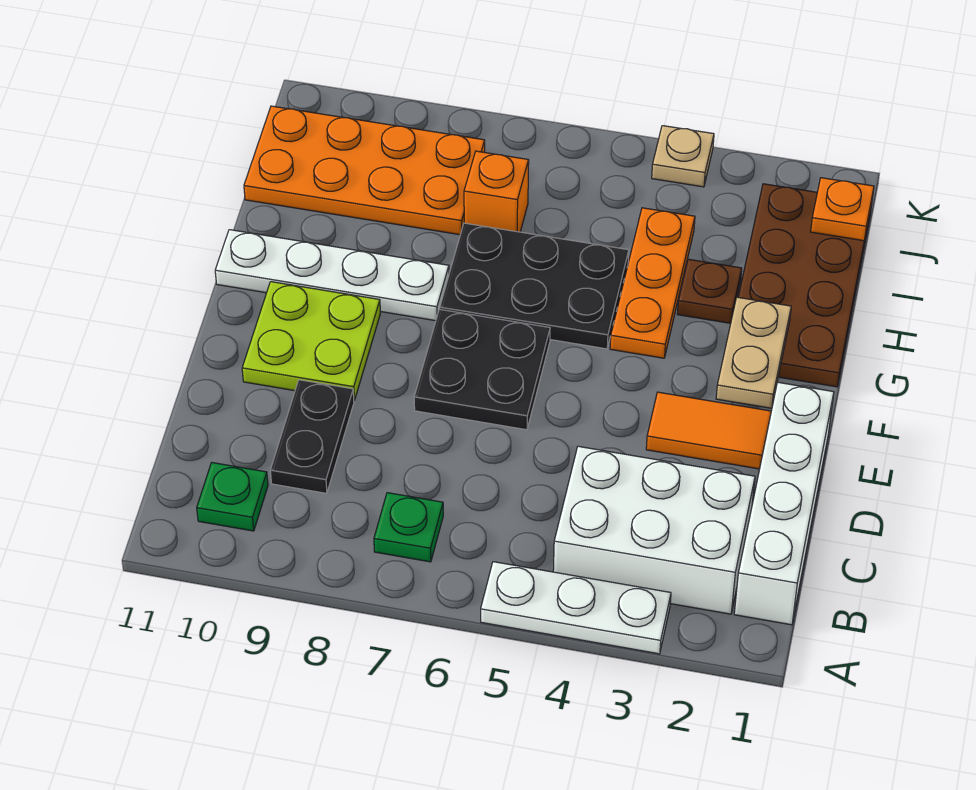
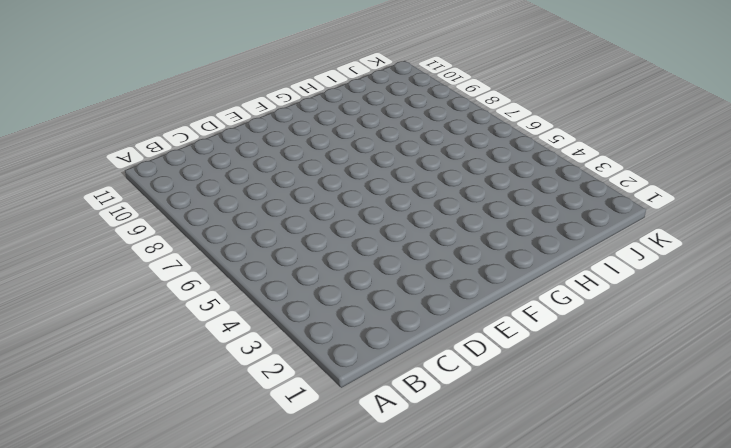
none -> white plate A3:A5 level 1
none -> white brick B1:E1 level 1
none -> white brick B2:C4 level 1

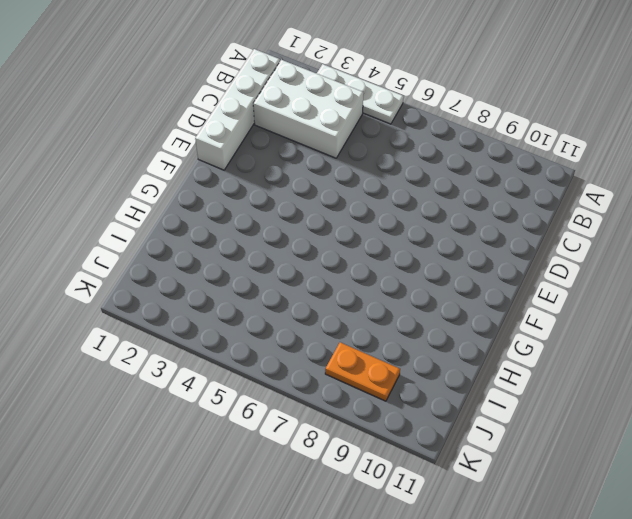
orange plate J8:J9 level 1 -> orange plate I8:J11 level 1
none -> green plate B7 level 1
none -> green plate B10 level 1
none -> black plate C9:D9 level 1

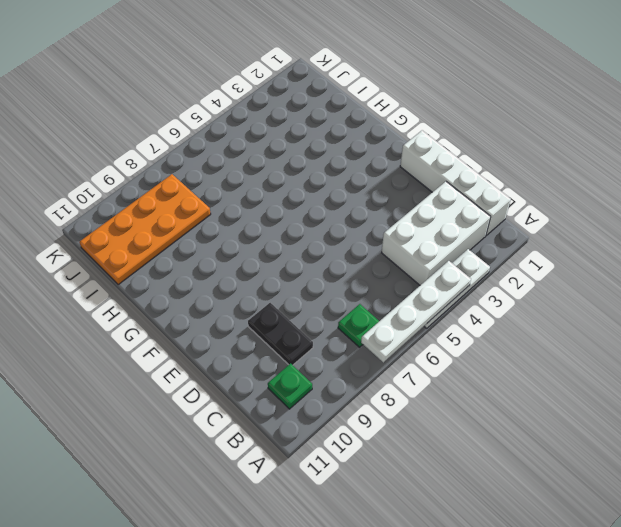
white plate A4:A7 level 2 -> white plate G8:G11 level 1
none -> orange tile E2:E3 level 1
none -> black plate E6:F7 level 1
none -> lime plate E9:F10 level 1

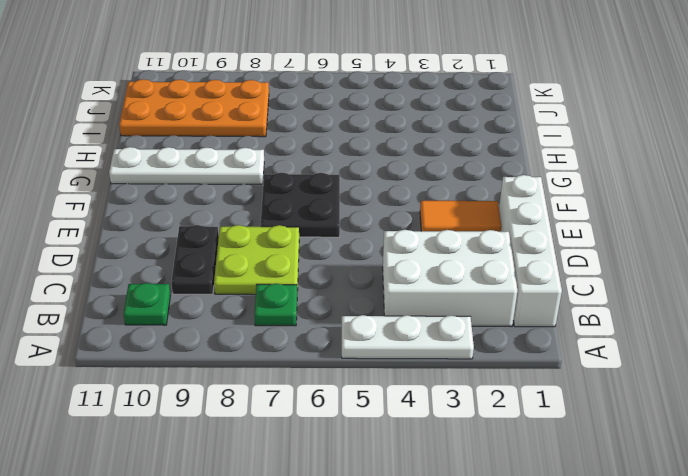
lime plate C7:D8 level 1 -> lime plate E9:F10 level 1
none -> brown plate G1:J2 level 1
none -> orange plate G4:I4 level 1
none -> black plate G5:H7 level 1

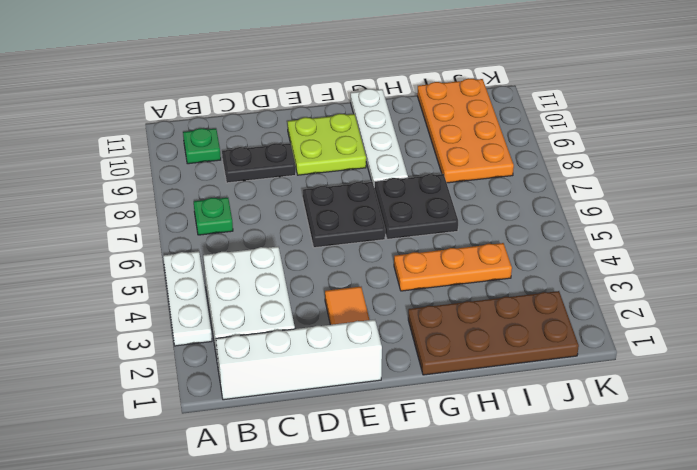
black plate G6:H7 level 1 -> black plate G5:H7 level 1
none -> brown plate H3 level 1
none -> orange brick I7 level 1
none -> tan plate K4 level 1

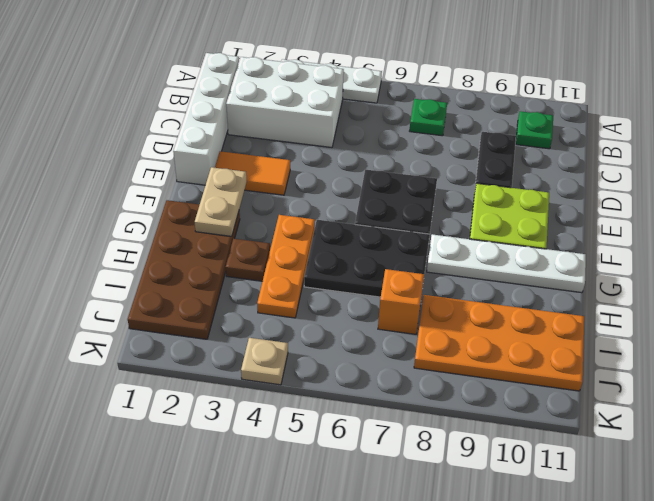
none -> orange plate J1 level 2

